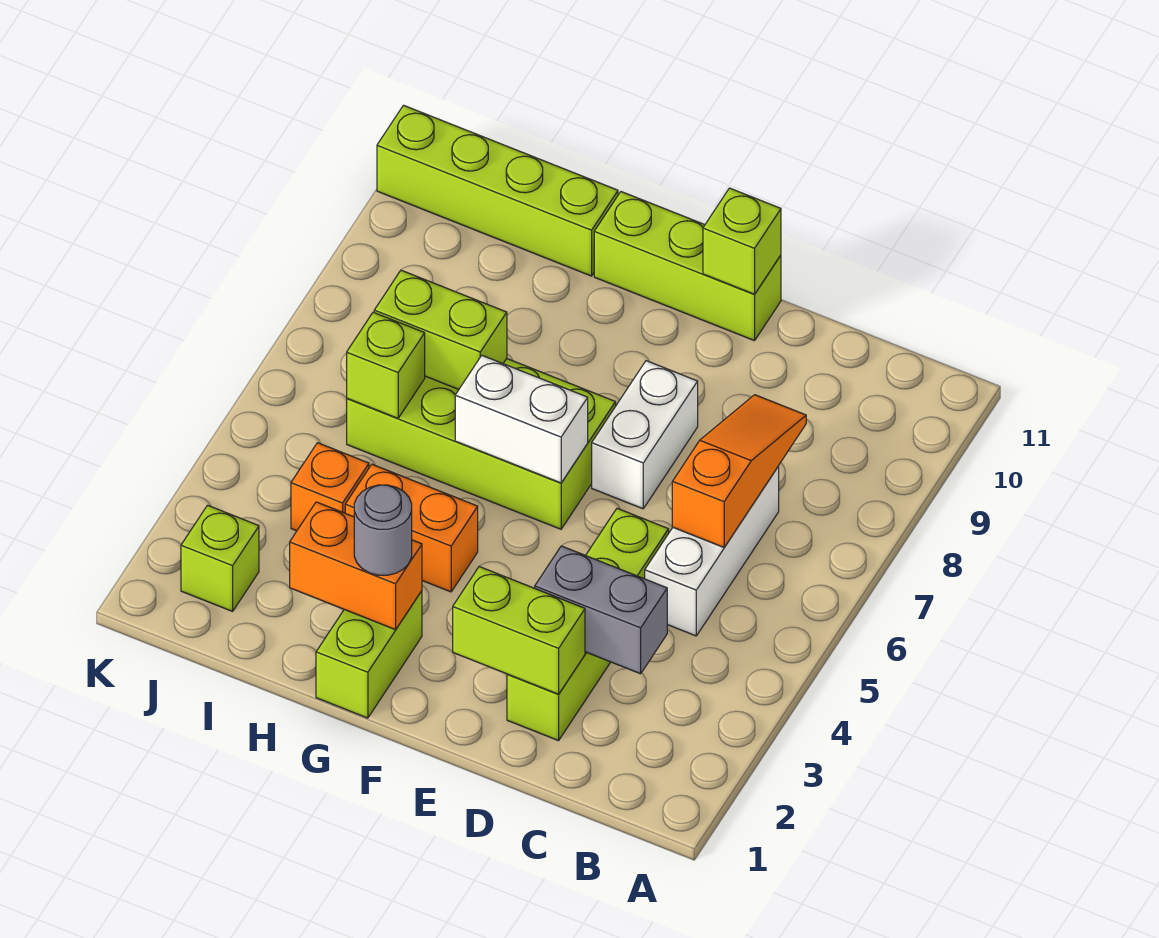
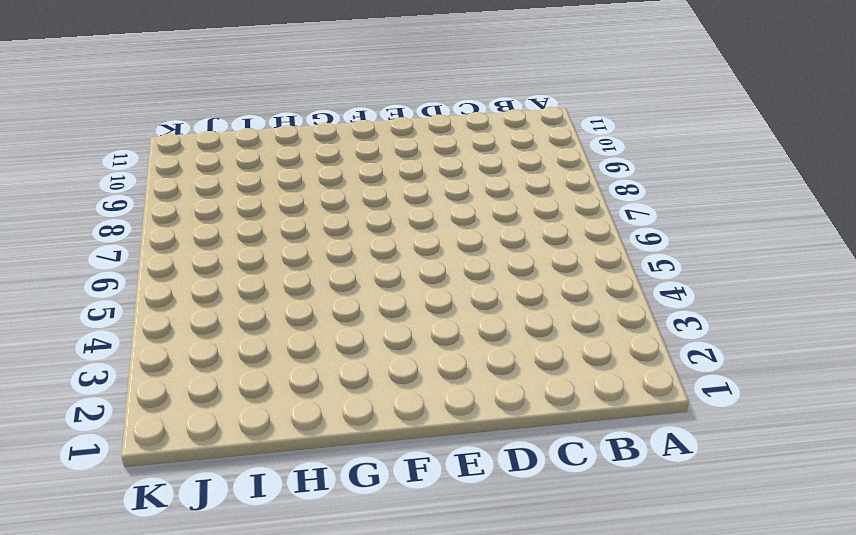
none -> white brick C5:C7 level 1
none -> lime brick D2:D5 level 1
none -> white brick E7:E8 level 1

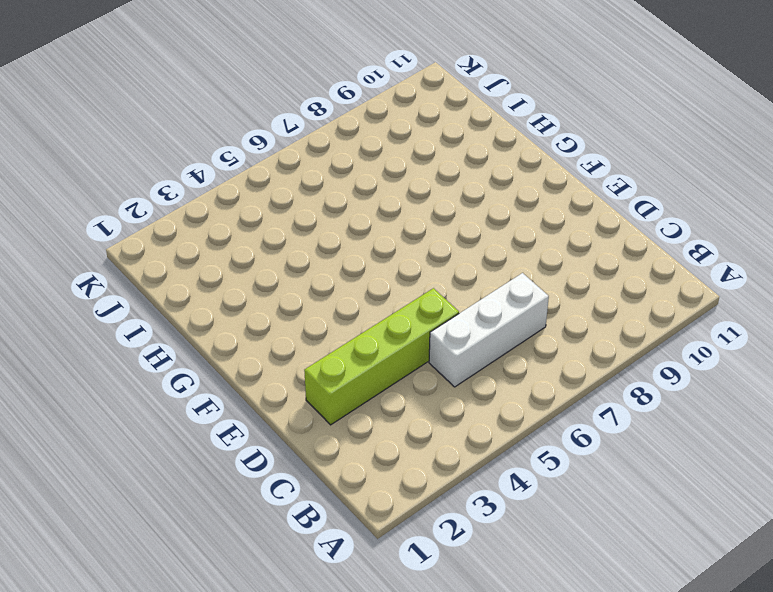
none -> white brick E7:E8 level 1
none -> lime brick E11:G11 level 1
none -> lime brick F6:I7 level 1

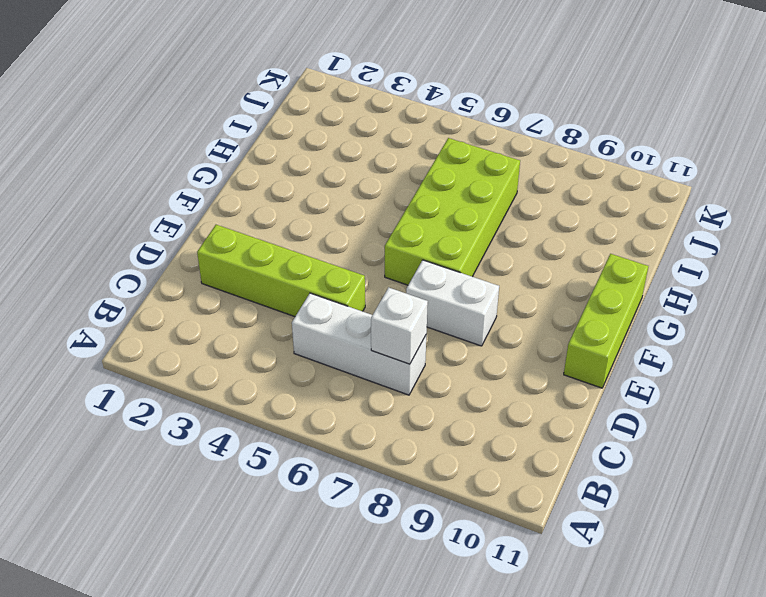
white brick C7 level 2 -> orange slope C6:C8 level 2 top 6
none -> lime brick G1:G2 level 1
none -> orange brick G4:H4 level 1
none -> lime brick H11:K11 level 1

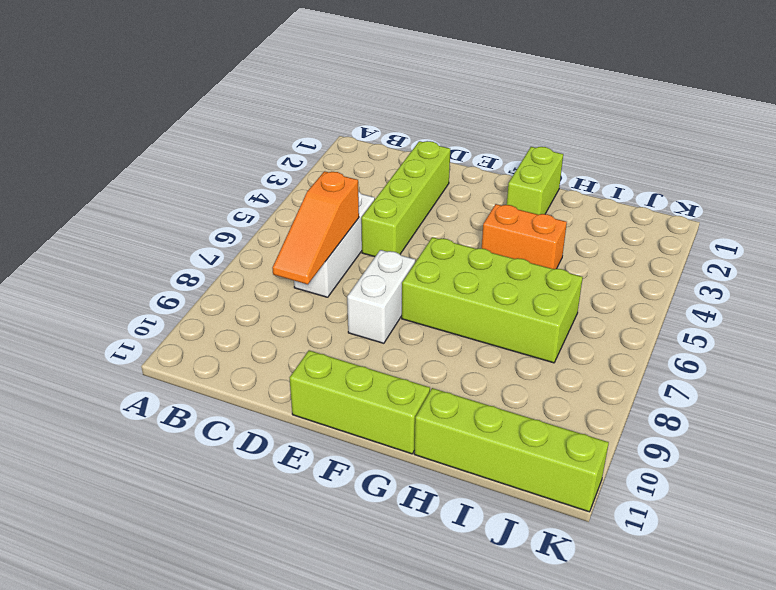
none -> orange brick I4 level 1
none -> lime brick J2 level 1
none -> grey brick C3:D3 level 2

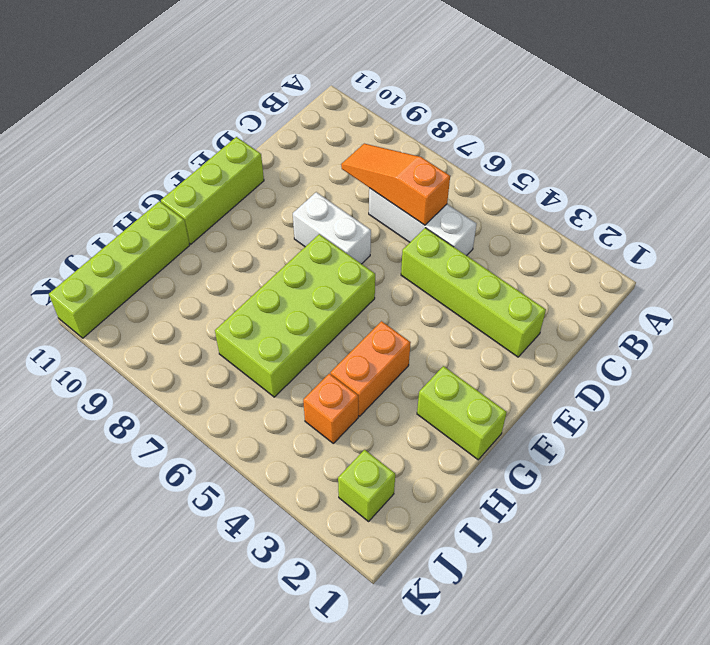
none -> grey brick C3:D3 level 2
none -> lime brick D2:E2 level 2
none -> lime brick E11 level 2

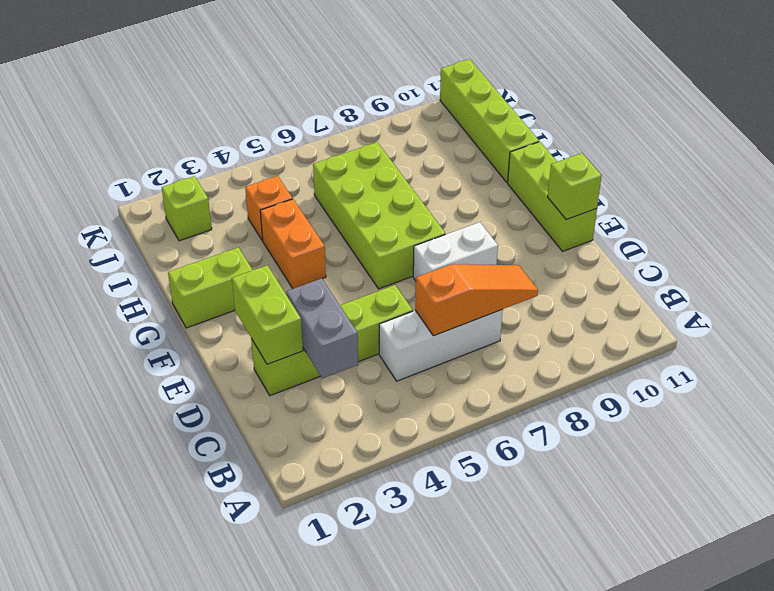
none -> white brick F6:G6 level 2
none -> orange brick G2:H2 level 2
none -> lime brick H7:I7 level 2

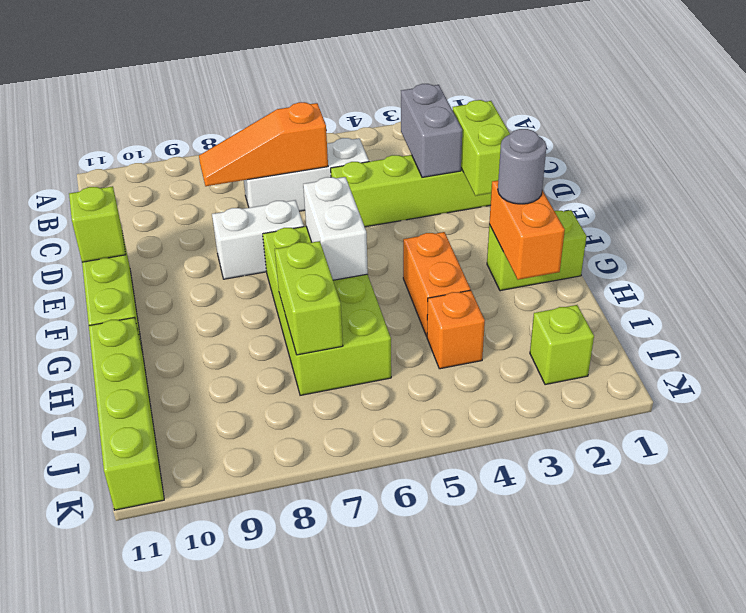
none -> lime brick I6 level 2

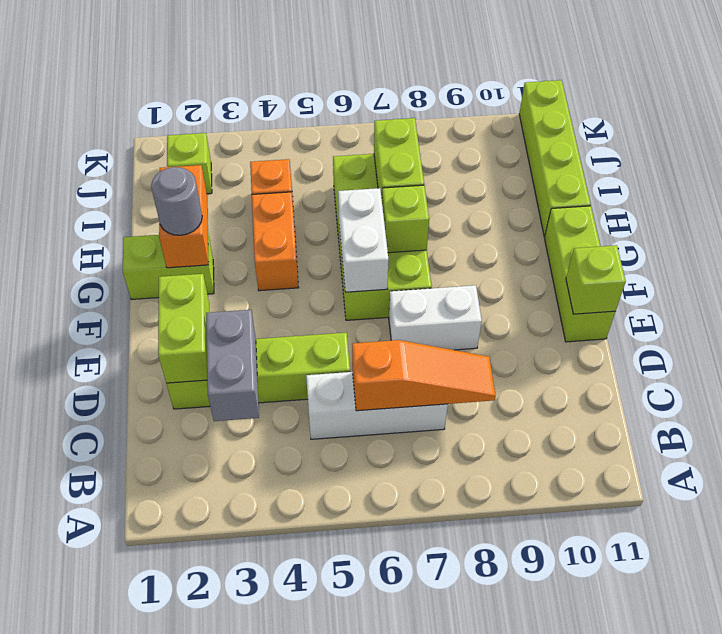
lime brick G7 level 2 -> lime brick I6 level 2

